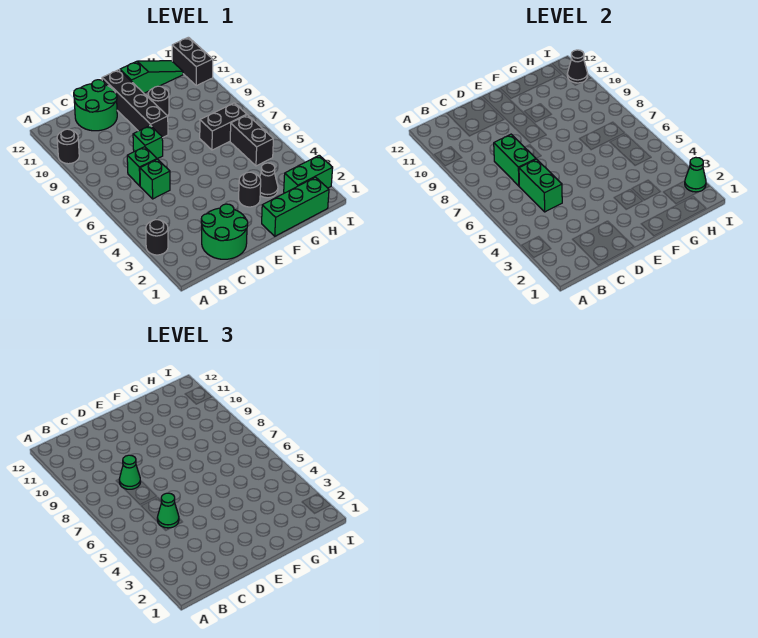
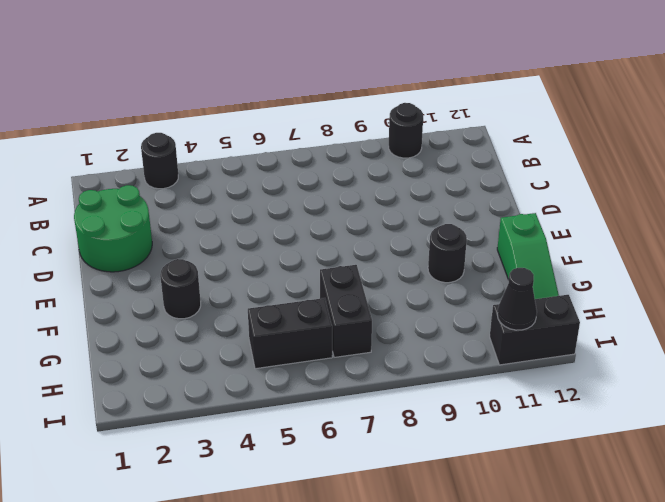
none -> green brick C6 level 1
none -> green brick C7 level 1
none -> green round brick C11:D12 level 1

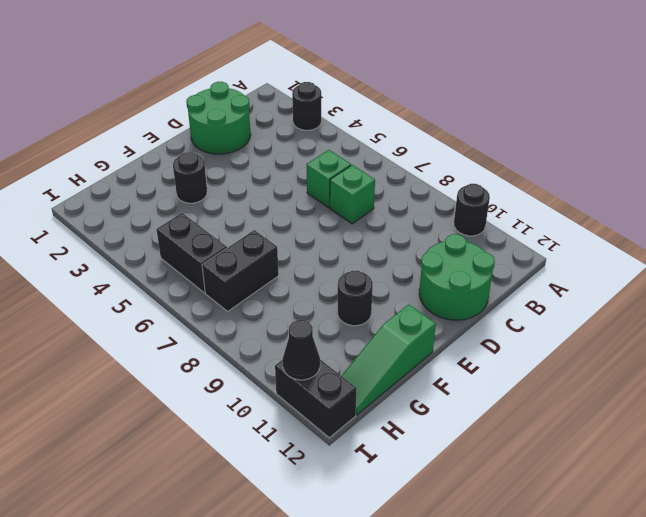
none -> green brick D8 level 1
none -> black brick E9:E12 level 1
none -> green brick F1:H1 level 1

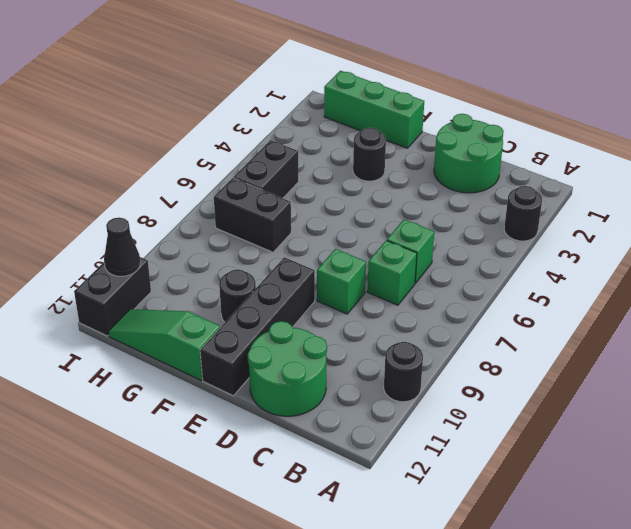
none -> black cone G3 level 1
none -> green brick H2:I2 level 1
none -> green brick C5:C6 level 2

